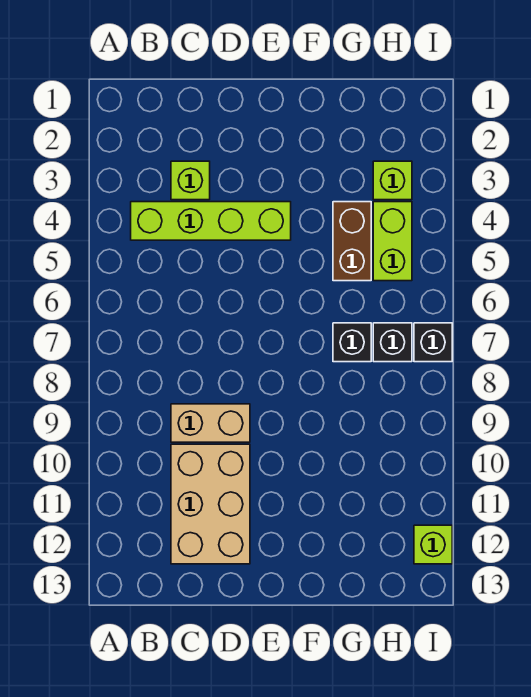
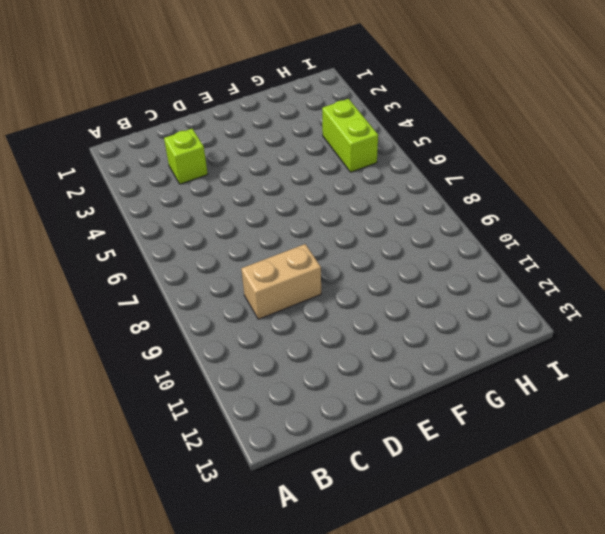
none -> lime brick B4:E4 level 1
none -> tan brick C10:D12 level 1

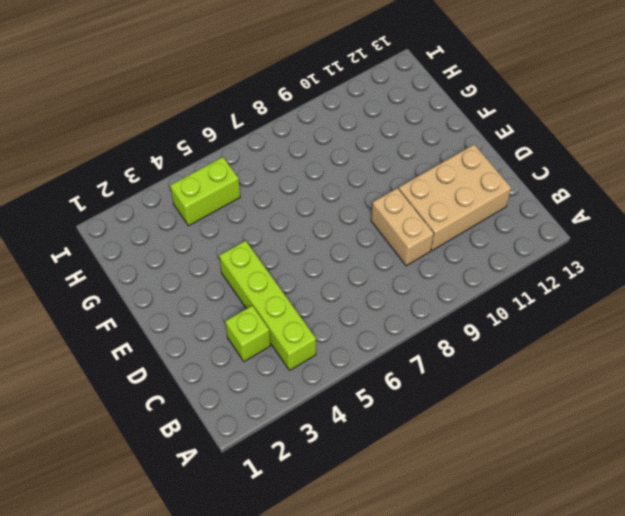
none -> brown brick G4:G5 level 1
none -> black brick G7 level 1

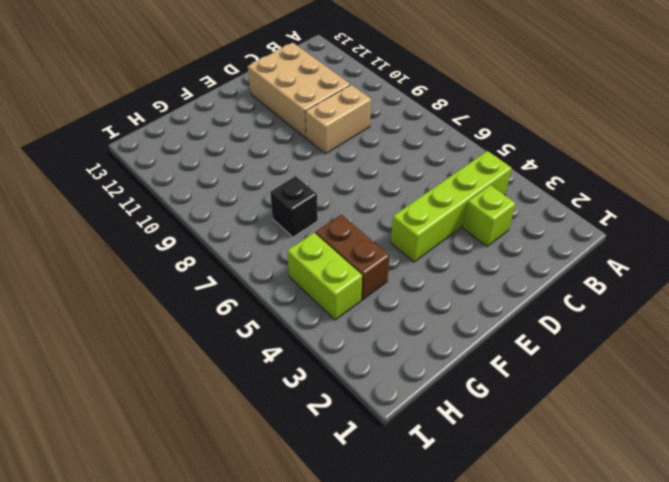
none -> lime brick H3 level 1
none -> black brick H7 level 1

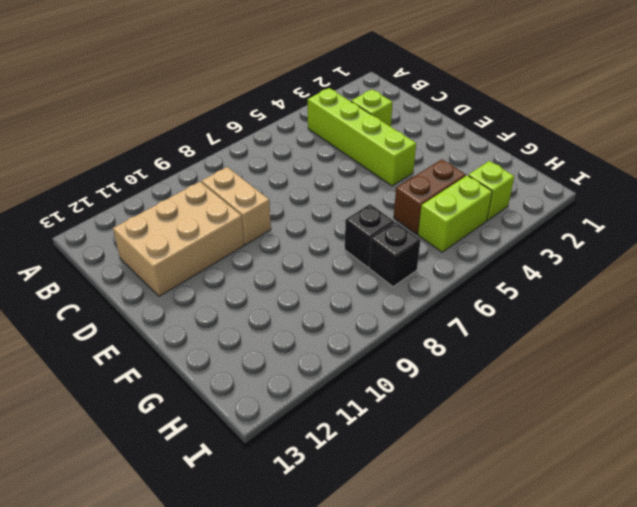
none -> black brick I7 level 1
none -> lime brick I12 level 1

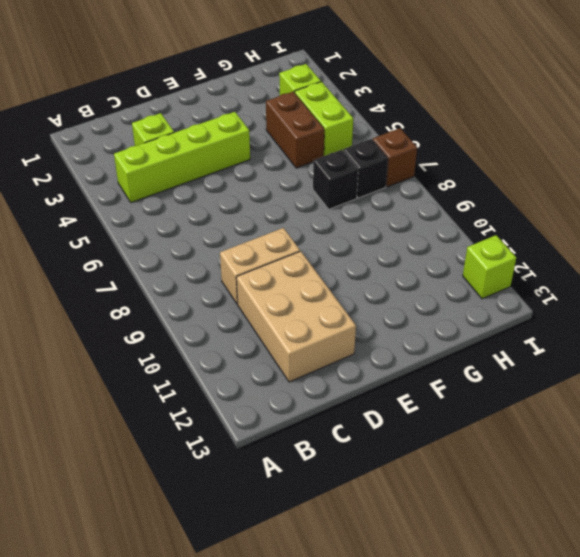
brown brick I7 level 1 -> black brick I7 level 1

